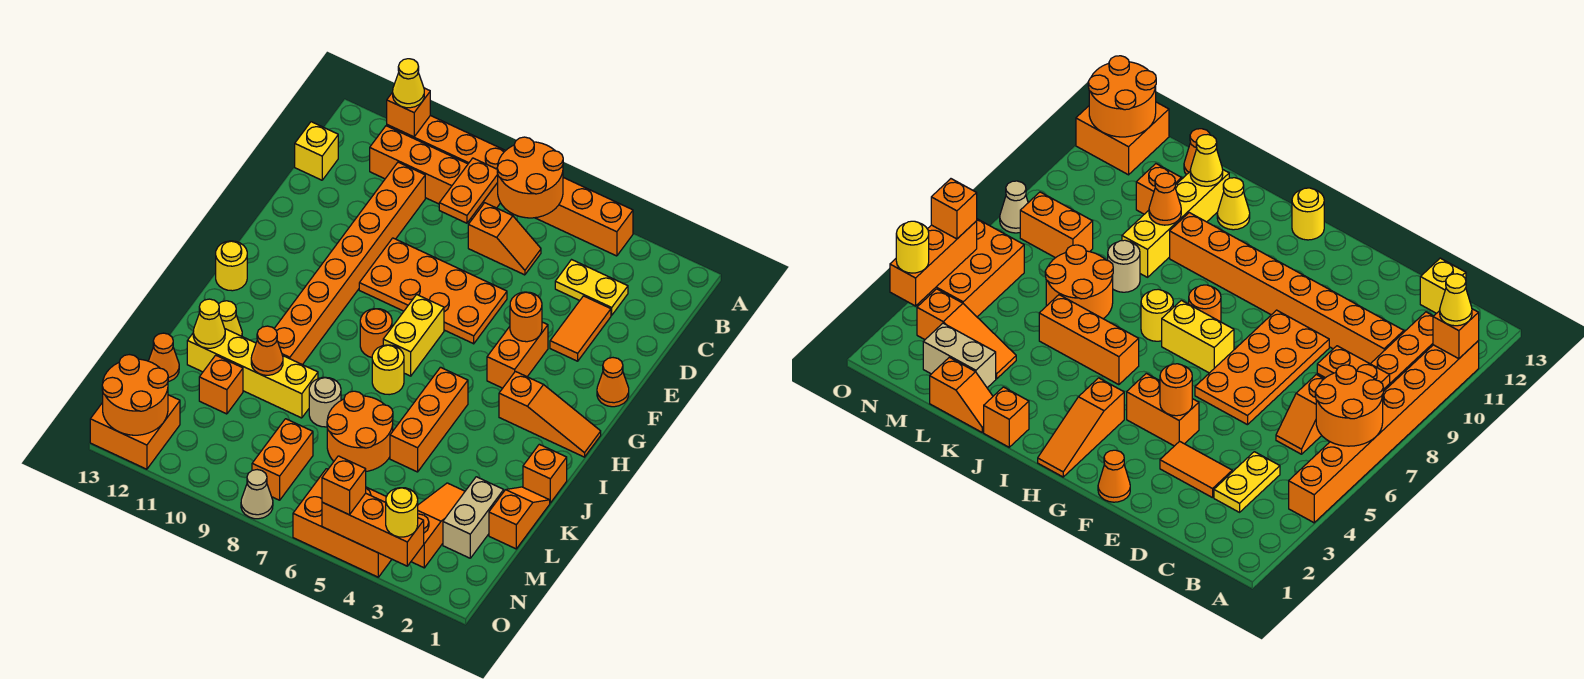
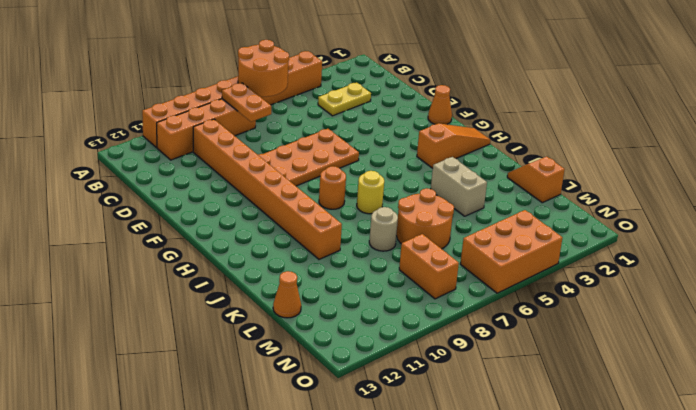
tan brick J4:K4 level 1 -> tan brick L2:M2 level 1
none -> orange slope C6:C7 level 1 top 7
none -> yellow brick C13 level 1
none -> orange tile D3:E3 level 1
none -> orange brick F4:G4 level 1

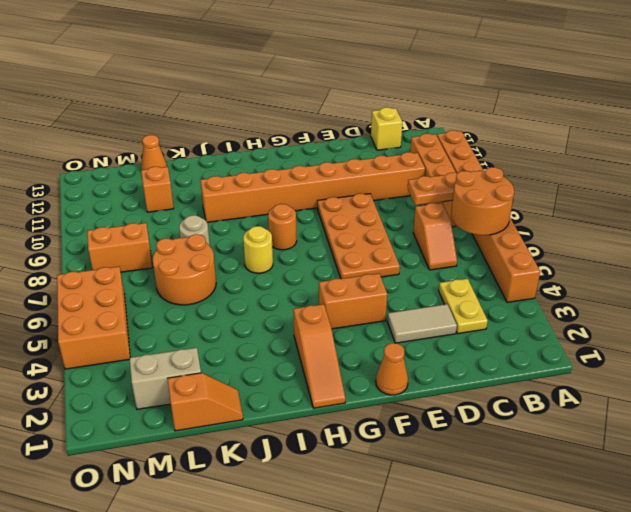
tan tile D3:E3 level 1 -> orange tile D3:E3 level 1
none -> yellow brick G7:H7 level 1
none -> yellow round brick H13 level 1
none -> orange brick I5:K5 level 1
none -> orange brick J1 level 1

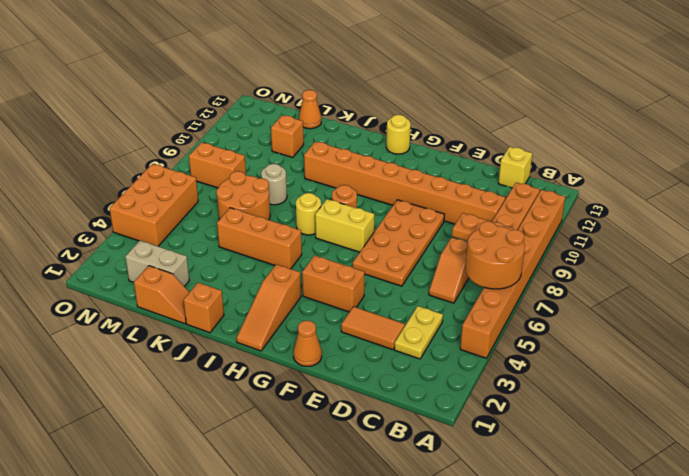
none -> yellow cone J12 level 1
none -> yellow brick K9:K12 level 1
none -> orange slope L3:N3 level 1 top N
none -> orange brick N12:O13 level 1

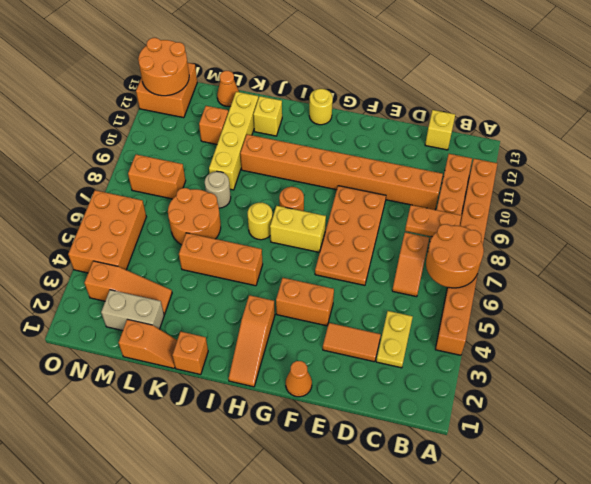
yellow brick J12 level 1 -> yellow cone J12 level 1
none -> tan cone O8 level 1
none -> orange brick A11 level 2
none -> orange round brick F4 level 2
none -> orange cone K10 level 2

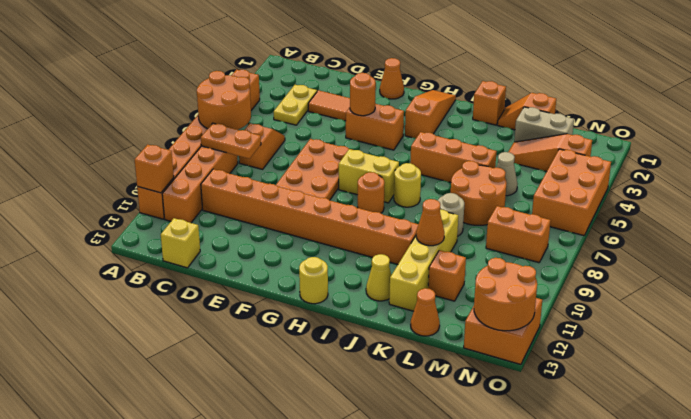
tan cone L5 level 1 -> tan cone O8 level 1
none -> yellow cone K12 level 2
none -> orange brick O3:O5 level 2
none -> yellow cone A11 level 3
none -> yellow round brick O3 level 3

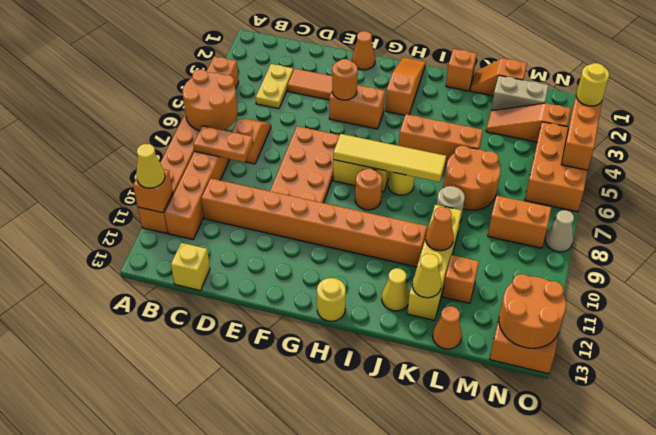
yellow tile G7:J7 level 2 -> none
none -> orange brick O5 level 3

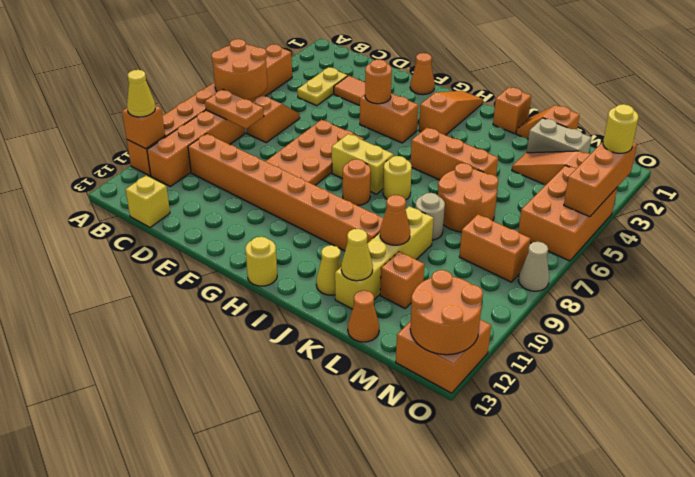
none -> orange brick O5 level 3

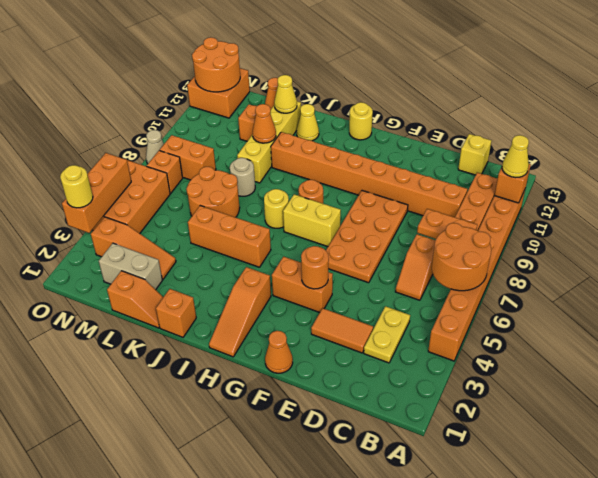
orange brick N7 level 1 -> orange brick O5 level 3

